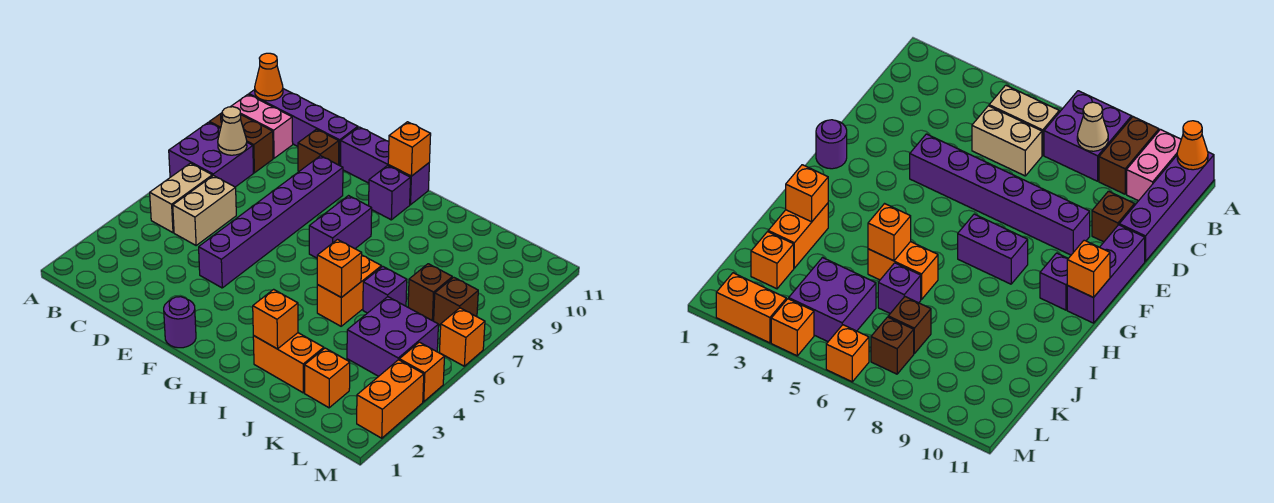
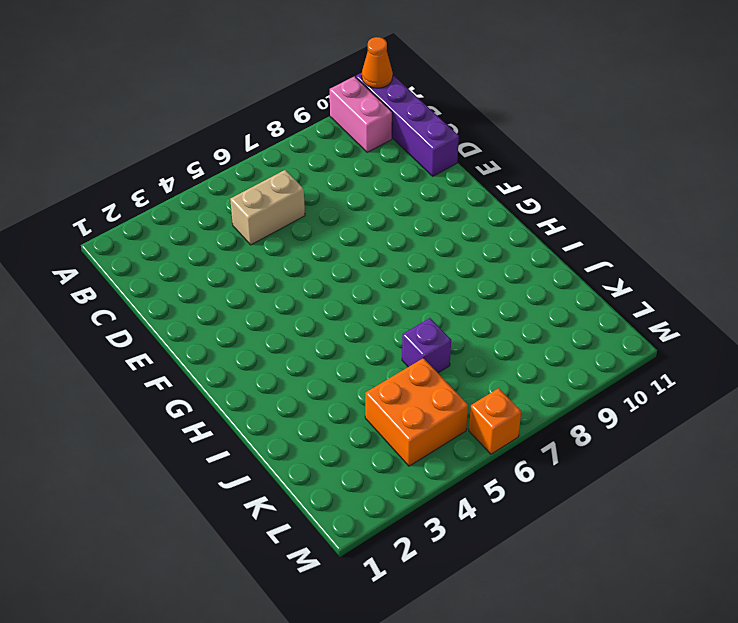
orange brick K4:L5 level 1 -> purple brick K4:L5 level 1
none -> purple brick A7:B8 level 1
none -> brown brick A9:B9 level 1
none -> tan brick B5:B6 level 1

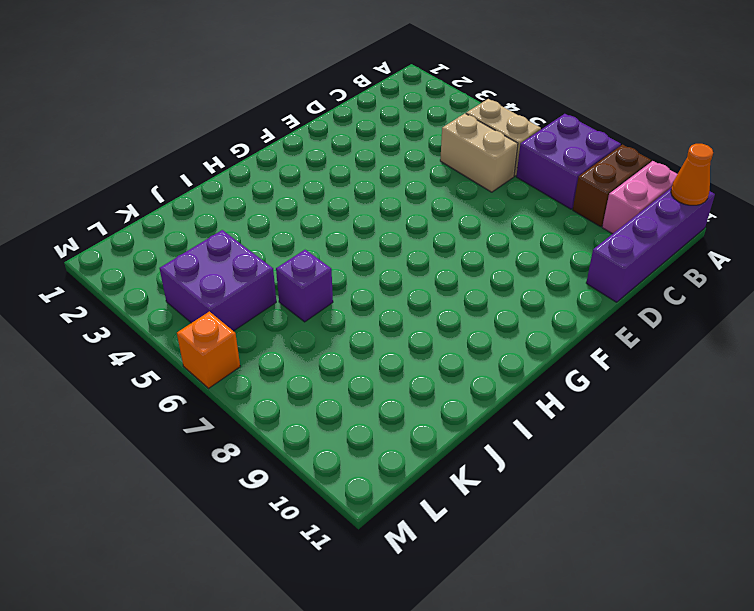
none -> brown brick D10 level 1
none -> purple brick E4:E9 level 1
none -> purple brick E11:G11 level 1

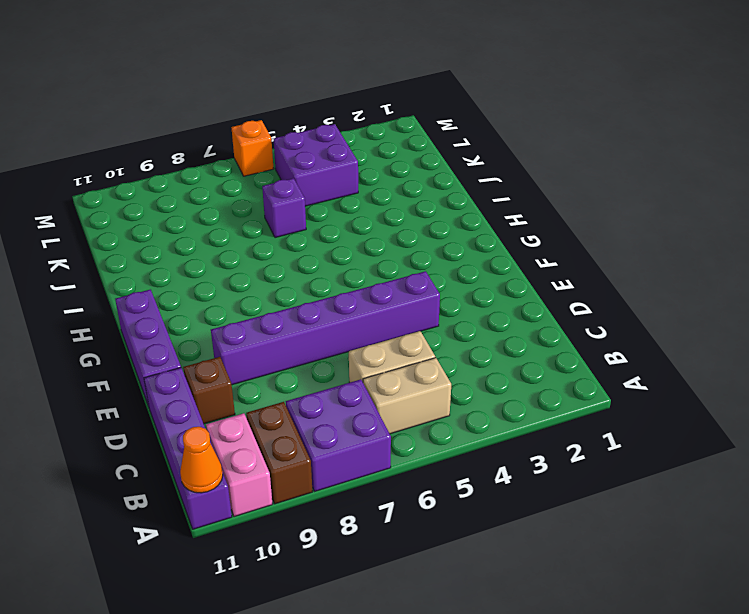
none -> purple round brick F1 level 1
none -> purple brick G7:G8 level 1
none -> purple brick G10 level 1

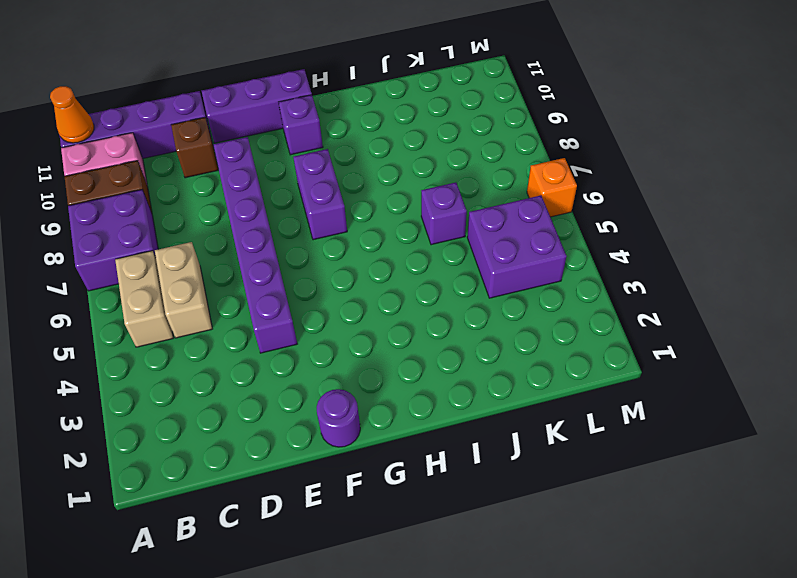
none -> orange brick I2:J2 level 1
none -> orange brick I5:I6 level 1
none -> orange brick K2 level 1

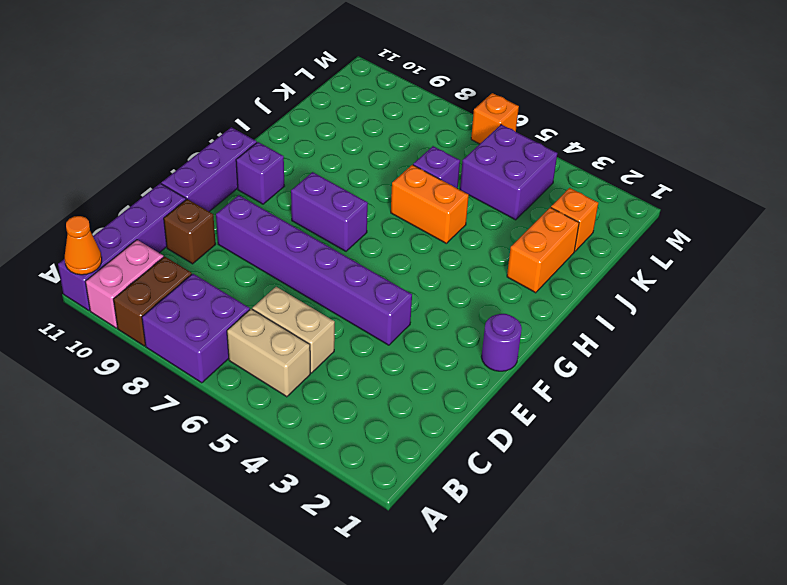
none -> brown brick K7 level 1
none -> brown brick L7 level 1
none -> orange brick M2:M3 level 1

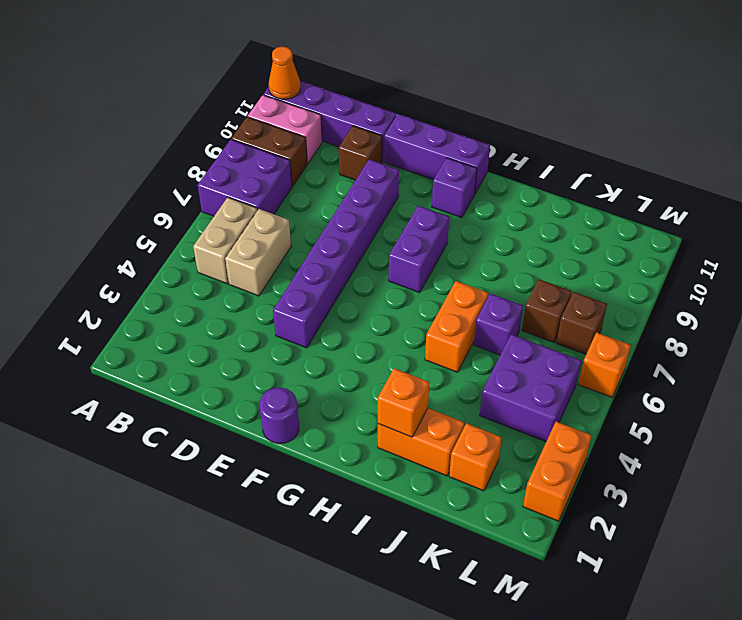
none -> orange brick M4 level 1
none -> tan cone B8 level 2
none -> orange brick G11 level 2

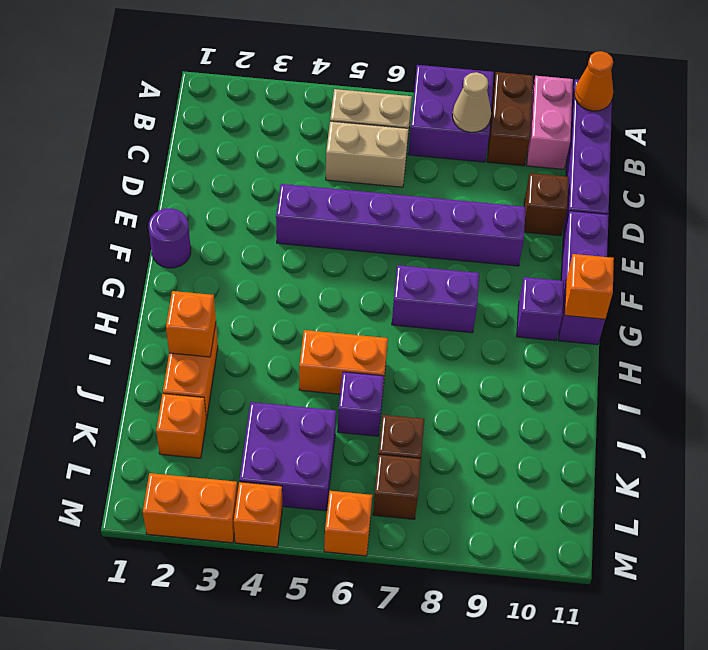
none -> orange brick I5 level 2

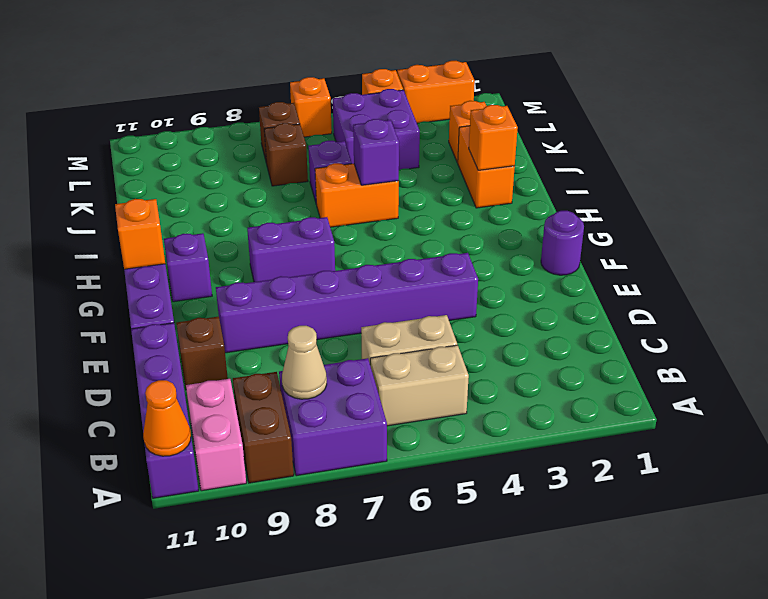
purple brick I5 level 2 -> orange brick I5 level 2

